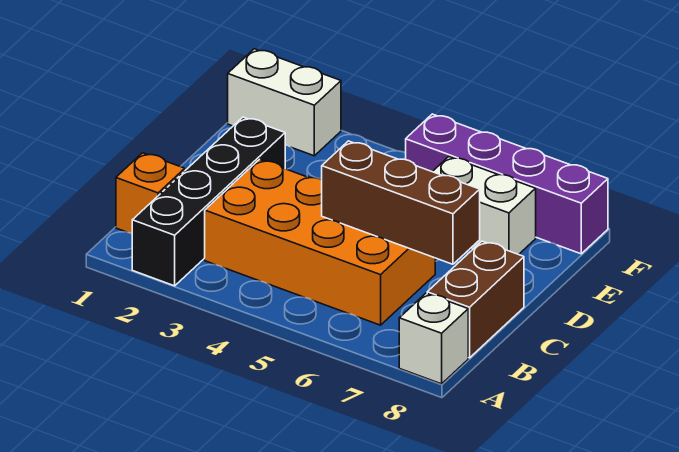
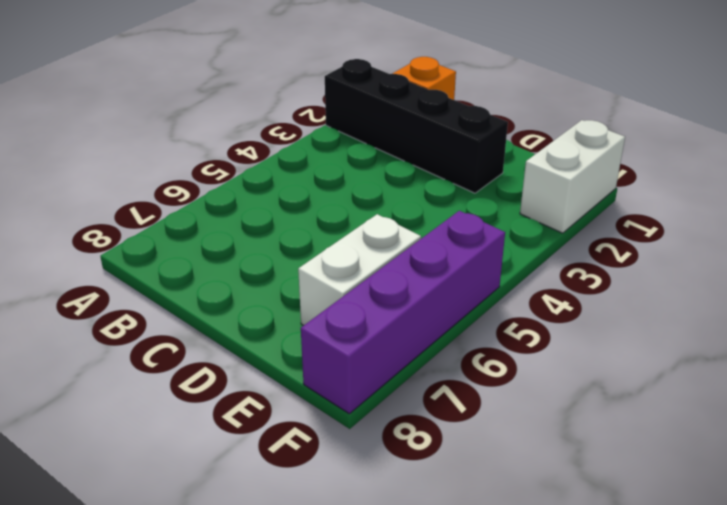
none -> white brick A8 level 1
none -> orange brick B3:C6 level 1

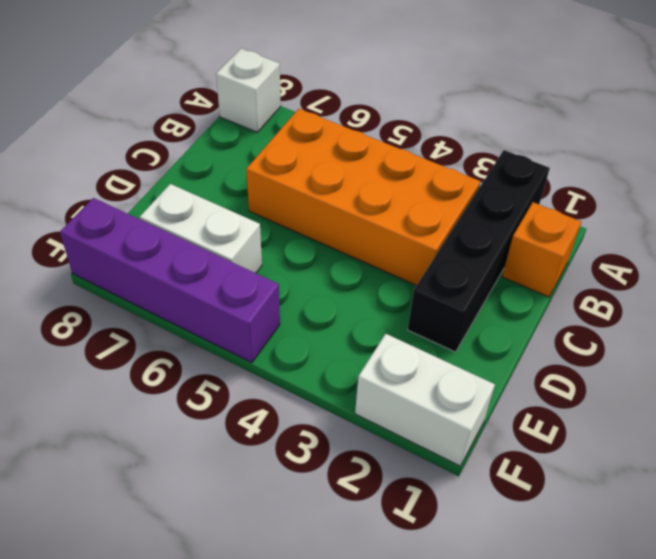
none -> brown brick B8:C8 level 1
none -> brown brick C5:C7 level 2

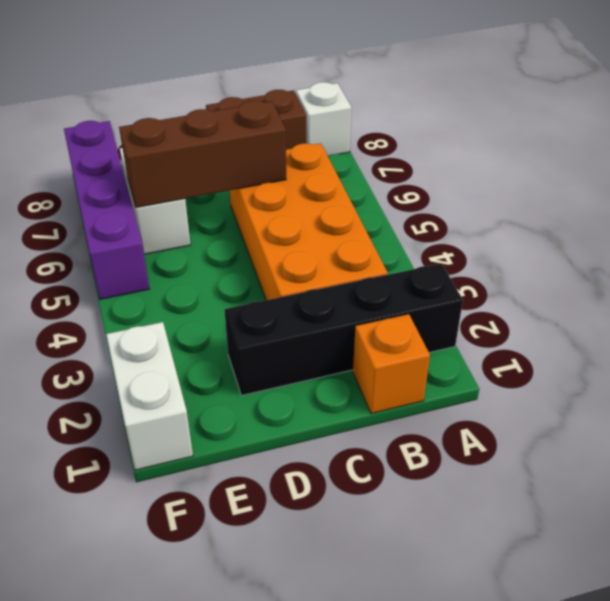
brown brick C6:E6 level 2 -> brown brick C5:C7 level 2

